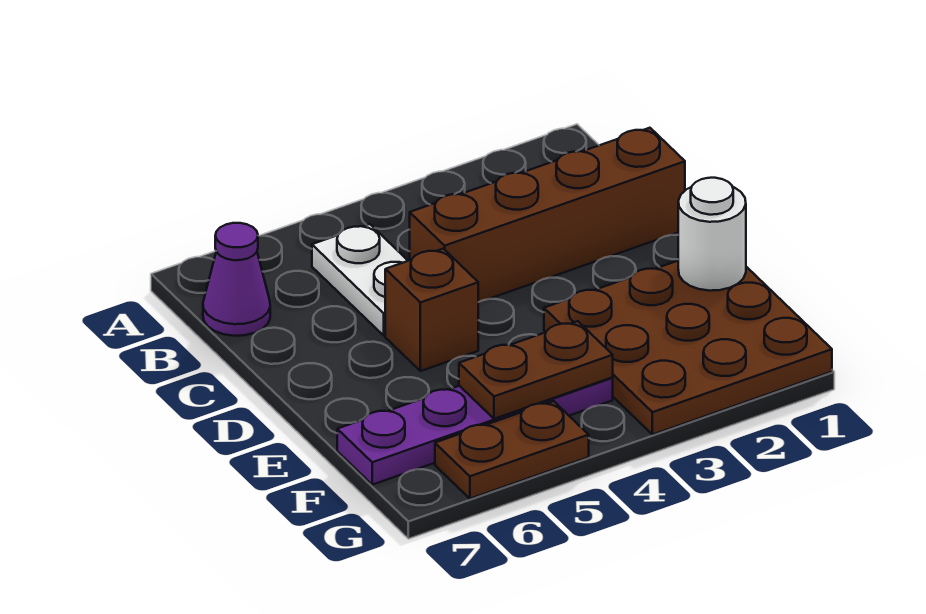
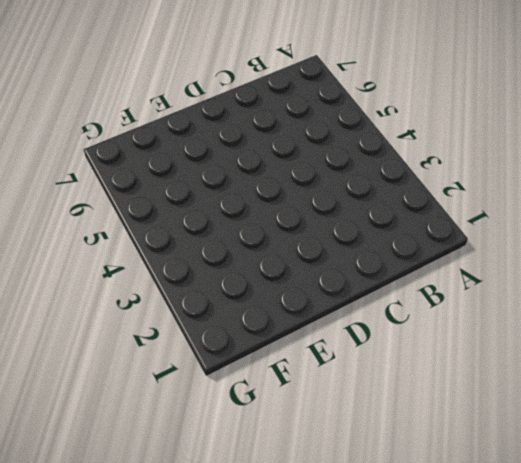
none -> white plate B5:C5 level 1
none -> purple cone B7 level 1

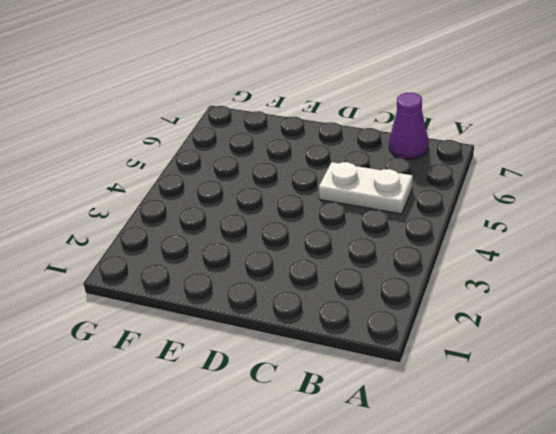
none -> brown brick C1:C4 level 1
none -> brown brick D5 level 1

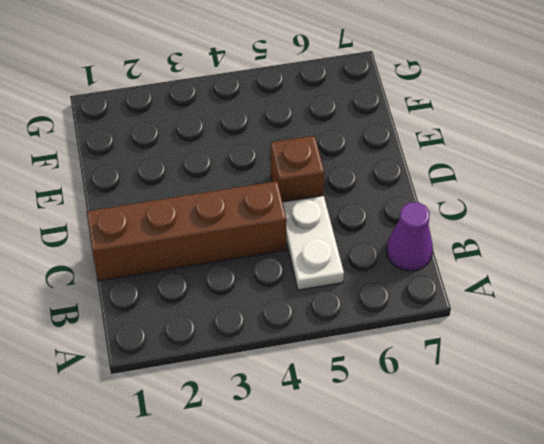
none -> brown plate E1:G3 level 1
none -> purple plate F4:F7 level 1

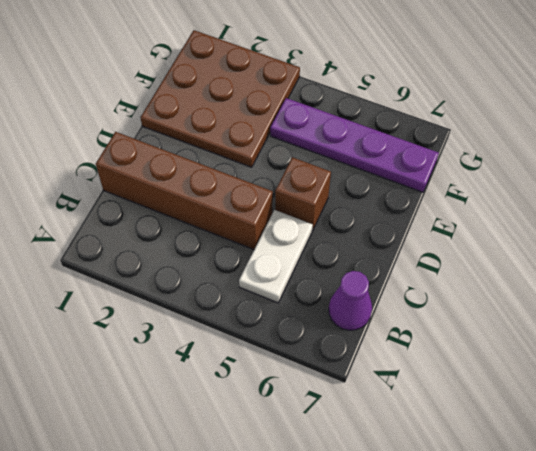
none -> brown plate G5:G6 level 1
none -> white round brick E1 level 2

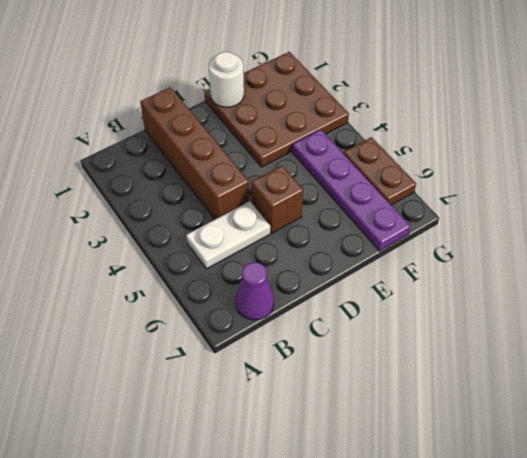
none -> brown plate F4:F5 level 2

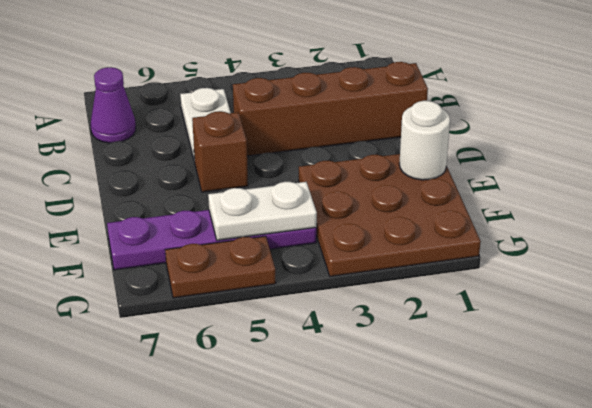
white plate F4:F5 level 2 -> brown plate F4:F5 level 2

